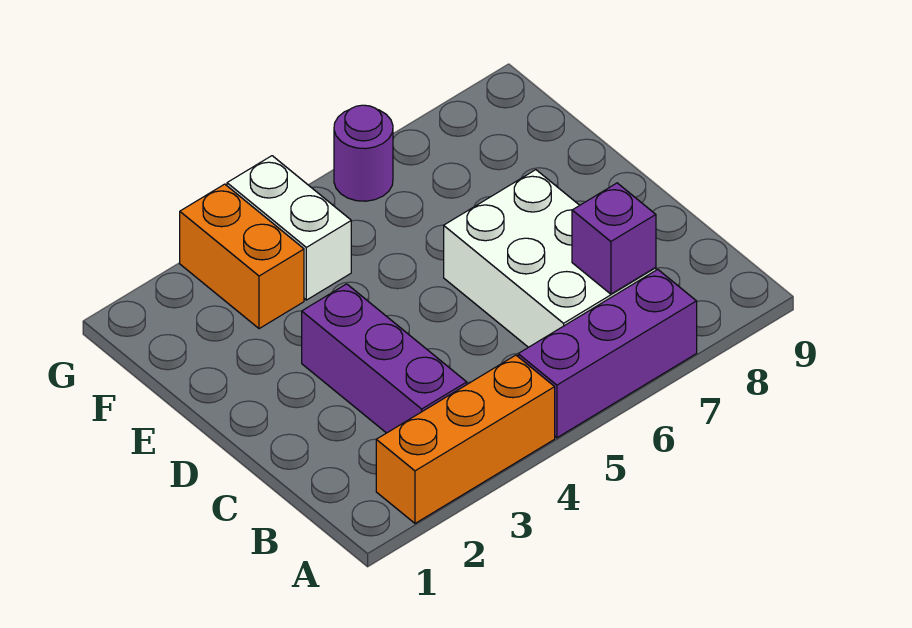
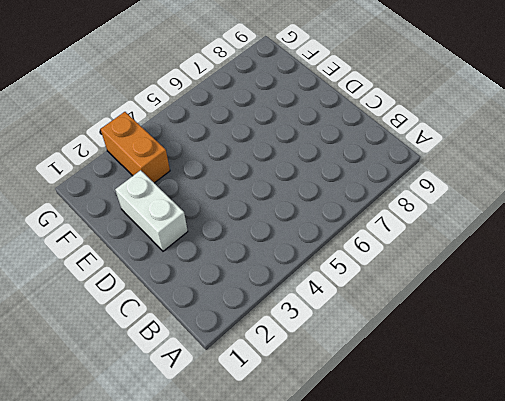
white brick D2:E2 level 1 -> white brick F4:G4 level 1
none -> orange brick A2:A4 level 1
none -> purple brick A5:A7 level 1

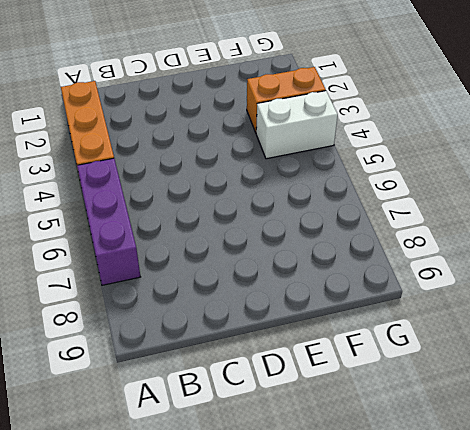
none -> purple brick B3:D3 level 1
none -> white brick B6:D7 level 1

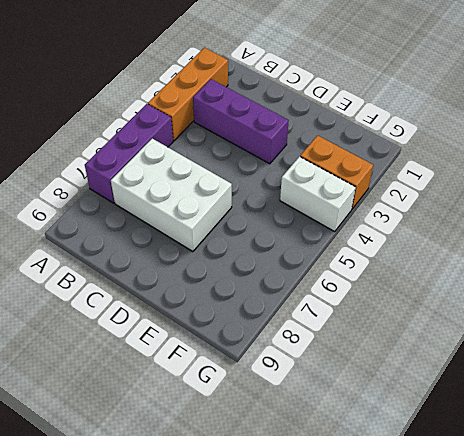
none -> purple round brick G6 level 1
none -> purple brick B7 level 2

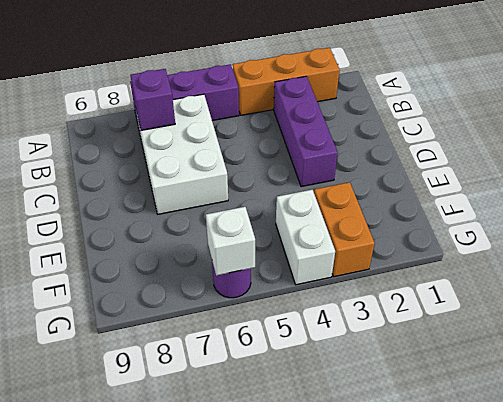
white brick G6 level 2 -> none

